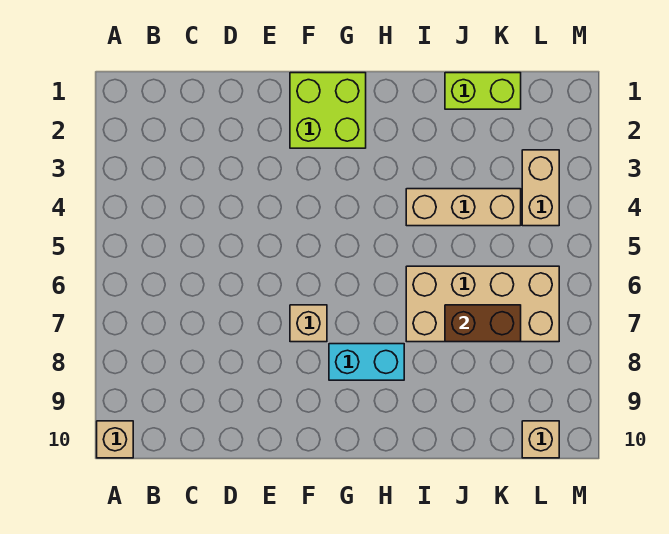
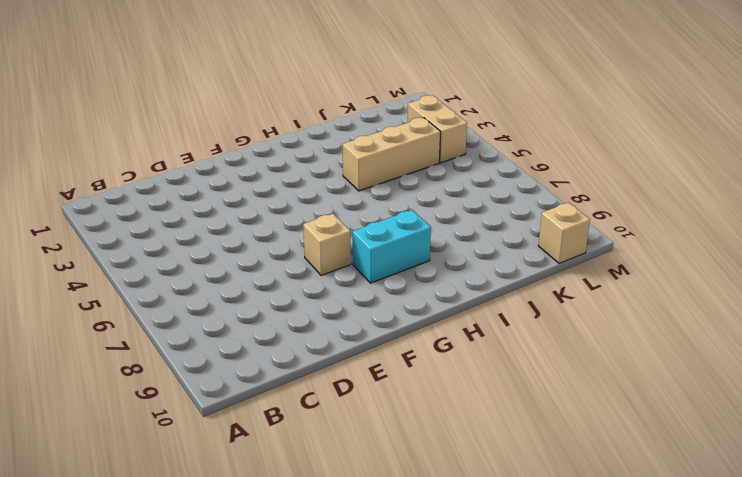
none -> tan brick A10 level 1
none -> lime brick F1:G2 level 1

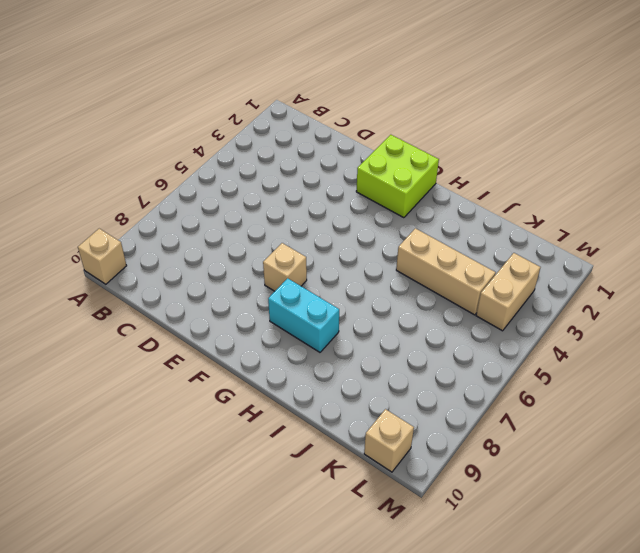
none -> tan brick I6:L7 level 1
none -> lime brick J1:K1 level 1

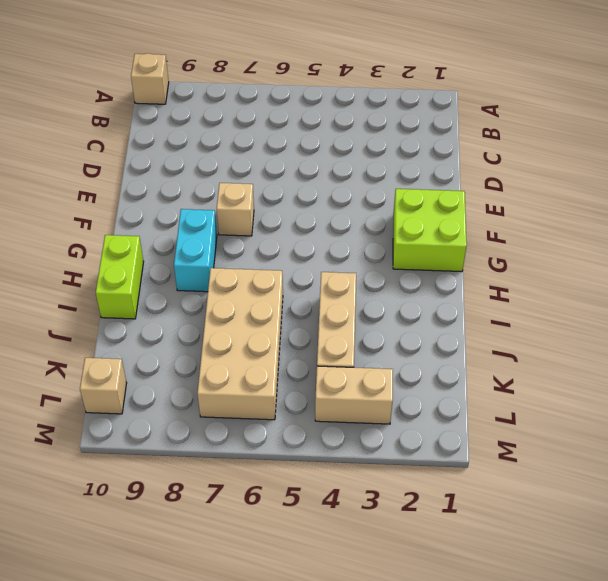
lime brick H10:I10 level 1 -> lime brick J1:K1 level 1
none -> brown brick J7:K7 level 2

